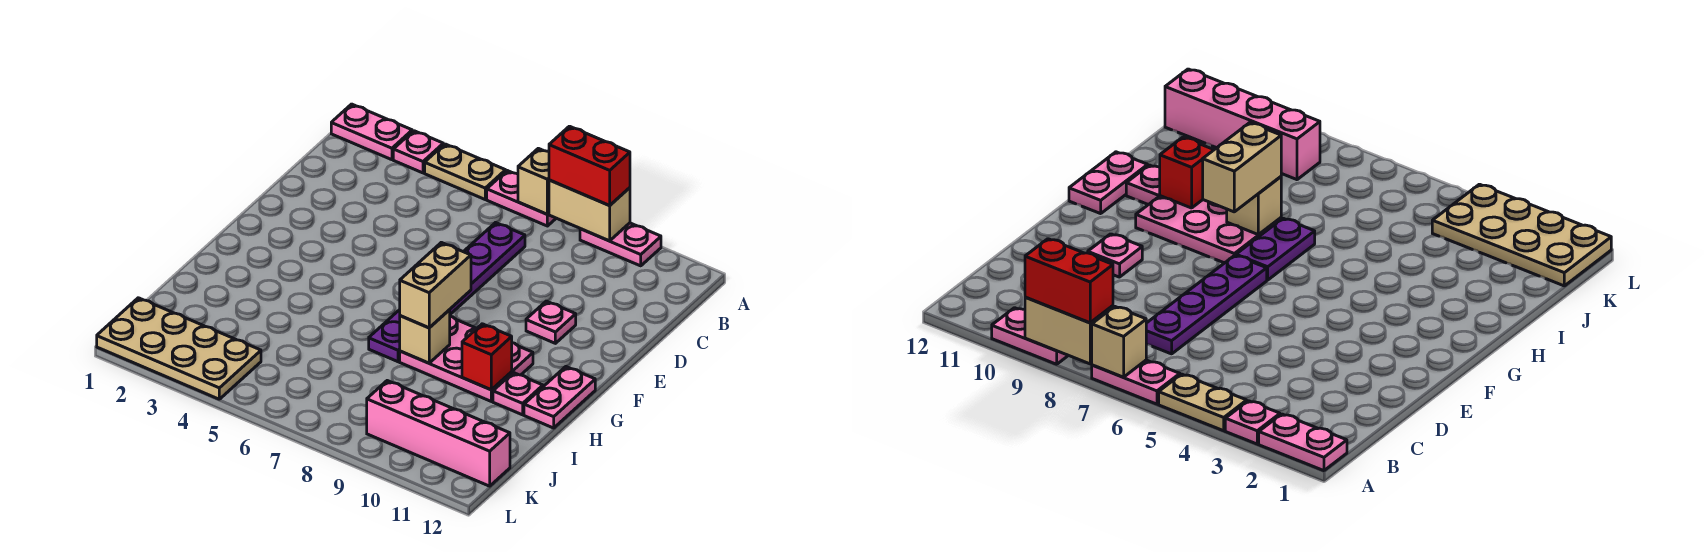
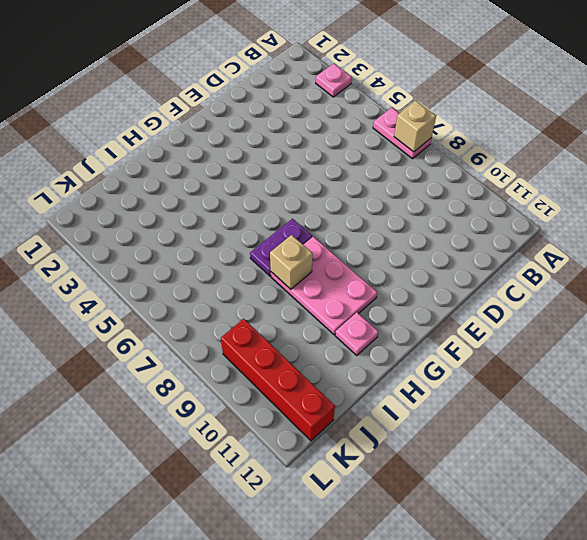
red brick K9:K12 level 1 -> pink brick K9:K12 level 1
none -> pink plate A1:A2 level 1
none -> tan plate A4:A5 level 1
none -> pink plate A9:A10 level 1

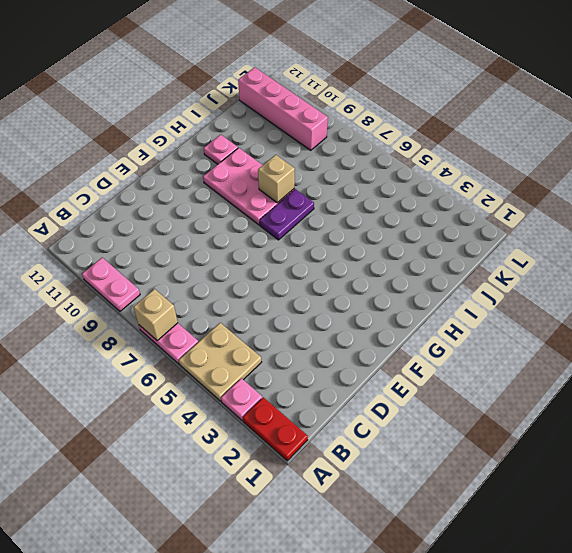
red plate A1:A2 level 1 -> pink plate A1:A2 level 1
tan plate A4:B5 level 1 -> tan plate A4:A5 level 1
none -> purple plate C7:F7 level 1
none -> pink plate E10 level 1
none -> pink plate G12:H12 level 1

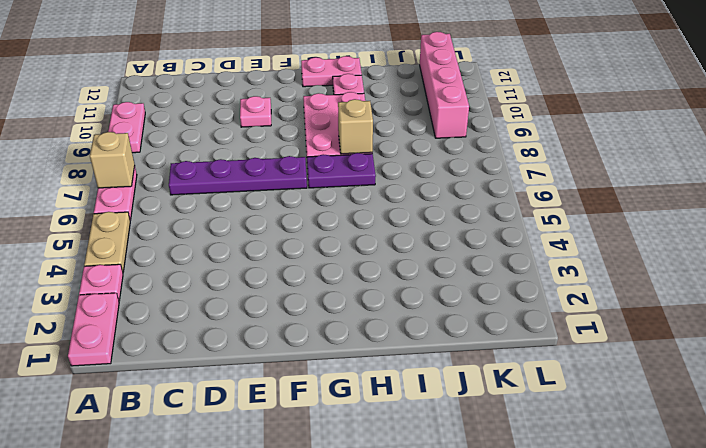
none -> tan plate K1:L4 level 1
none -> tan brick A8:A9 level 2
none -> red brick H10 level 2

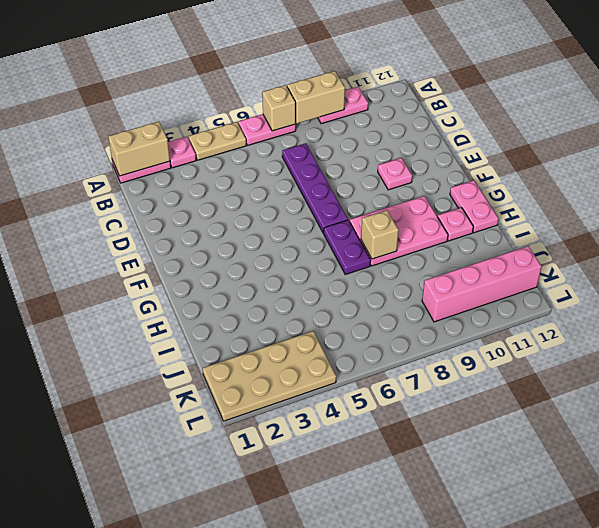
tan brick A1:A2 level 2 -> tan brick G8:H8 level 3
none -> red brick H10 level 2
none -> red brick A8:A9 level 3

